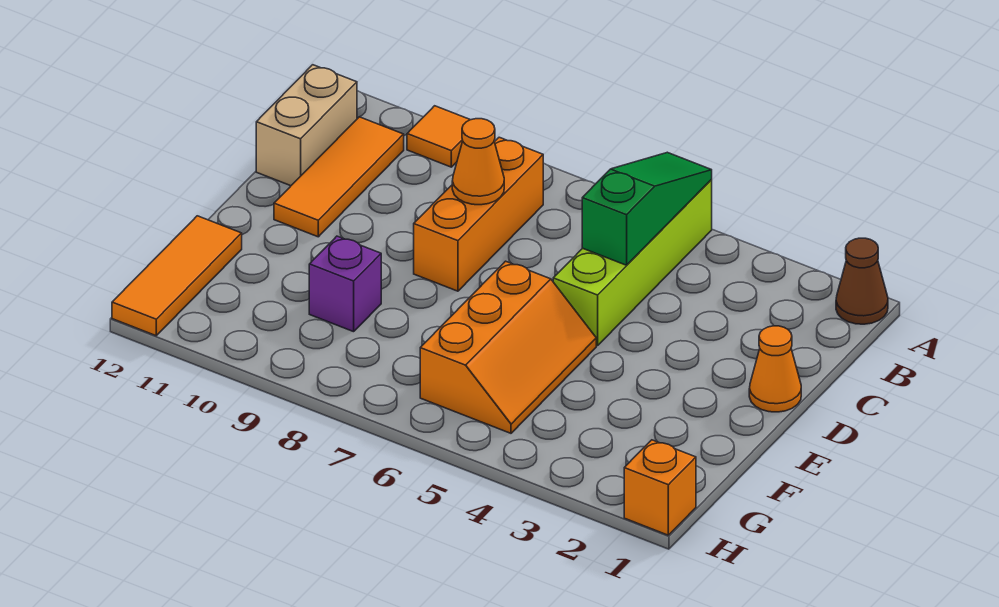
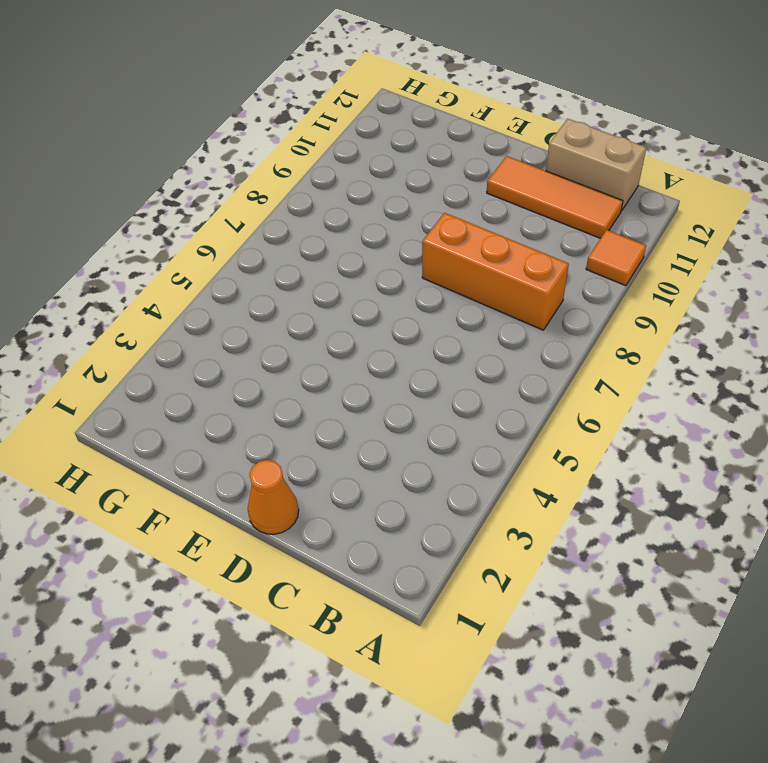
none -> brown cone A1 level 1
none -> lime brick A5:D5 level 1
none -> orange slope E5:G6 level 1 top 6

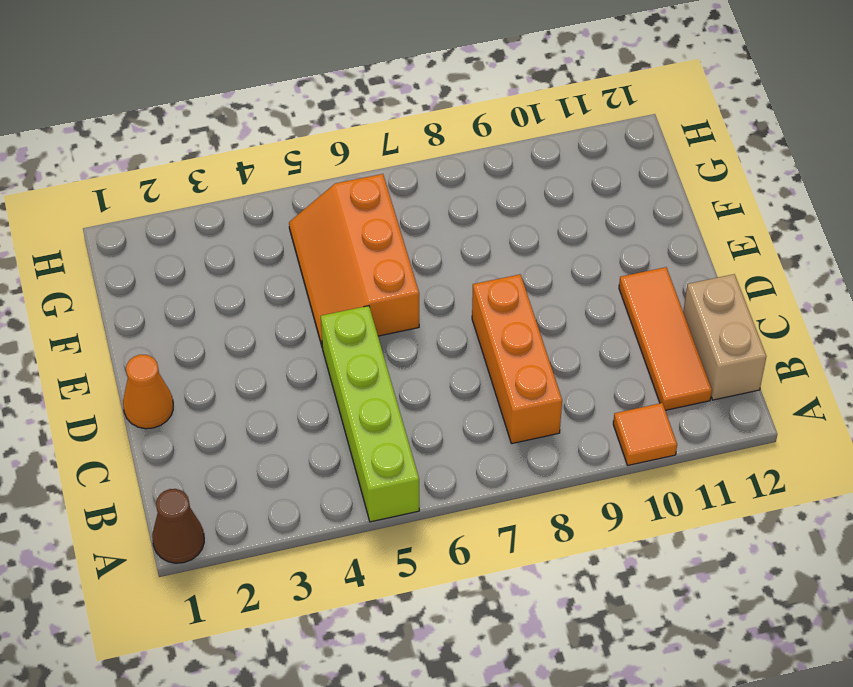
none -> purple brick F9 level 1
none -> orange tile F12:H12 level 1
none -> orange brick H1 level 1

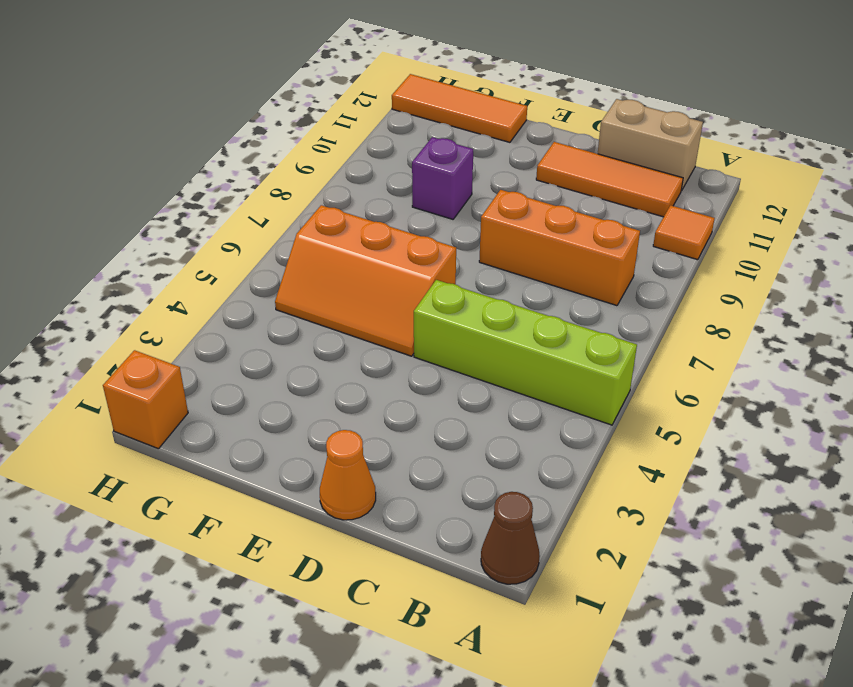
none -> green slope A5:C5 level 2 top C
none -> orange cone C8 level 2

